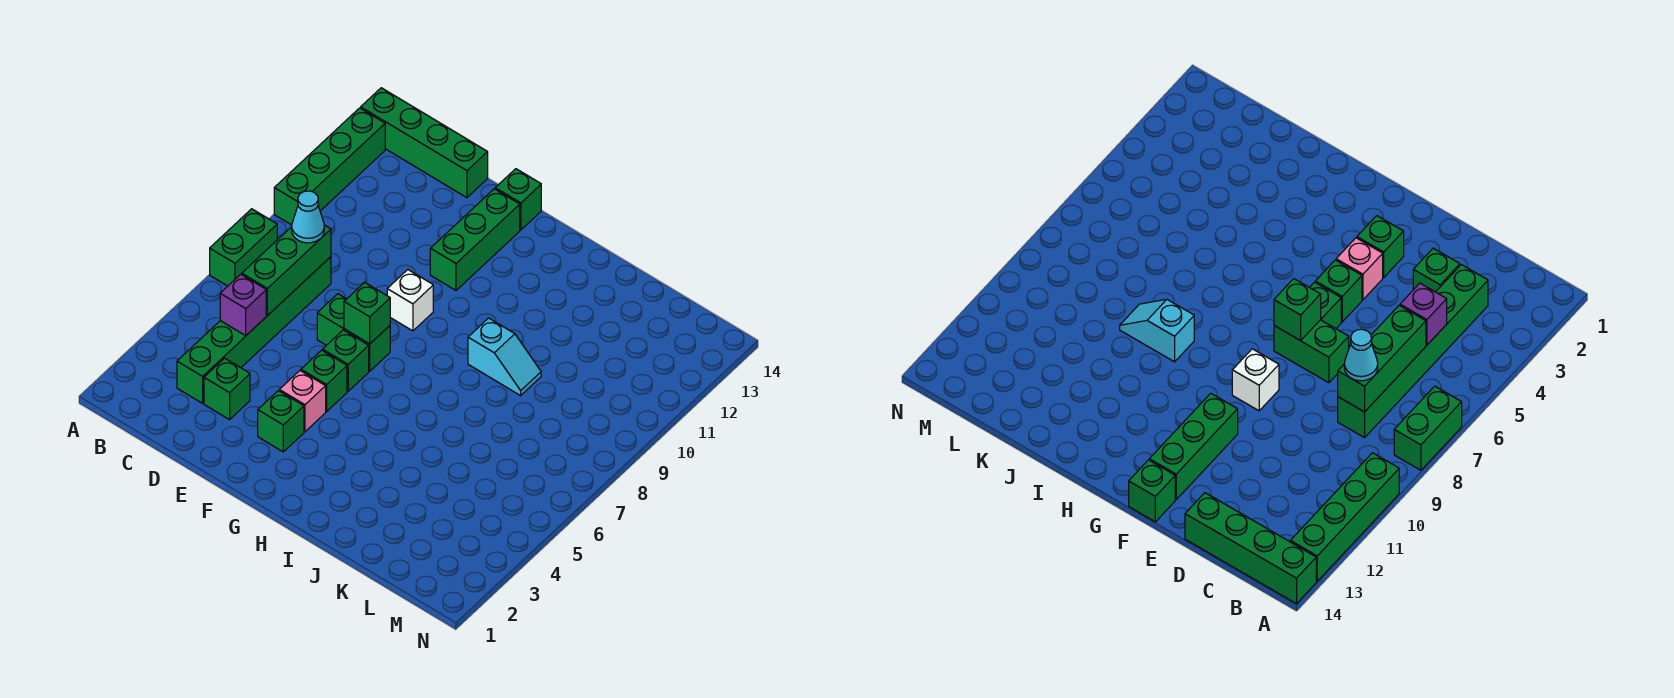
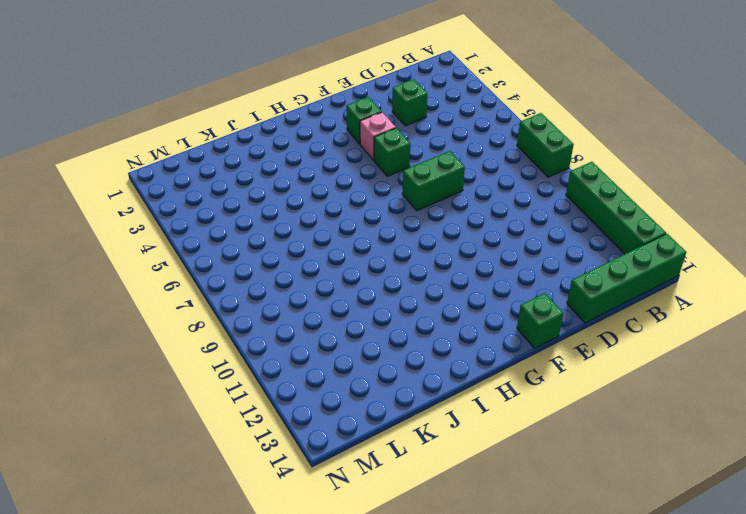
none -> green brick C3:C8 level 1
none -> green brick F6 level 1
none -> white brick F9 level 1

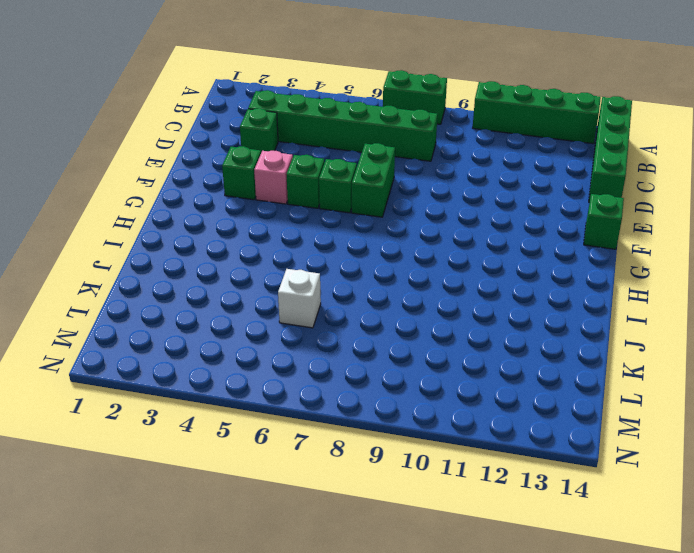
white brick K6 level 1 -> white brick F9 level 1
none -> green brick F11:F13 level 1
none -> cyan slope I9:J9 level 1 top I
none -> purple brick C5 level 2

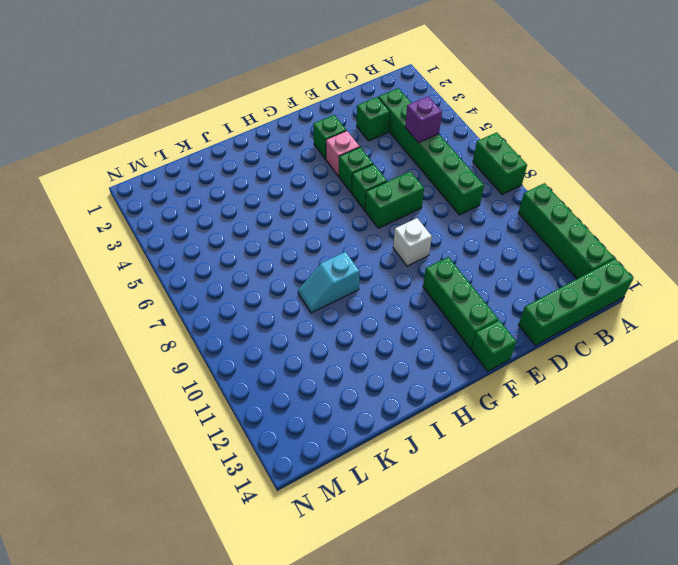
none -> green brick C6:C8 level 2
none -> green brick F7 level 2
none -> cyan cone C8 level 3

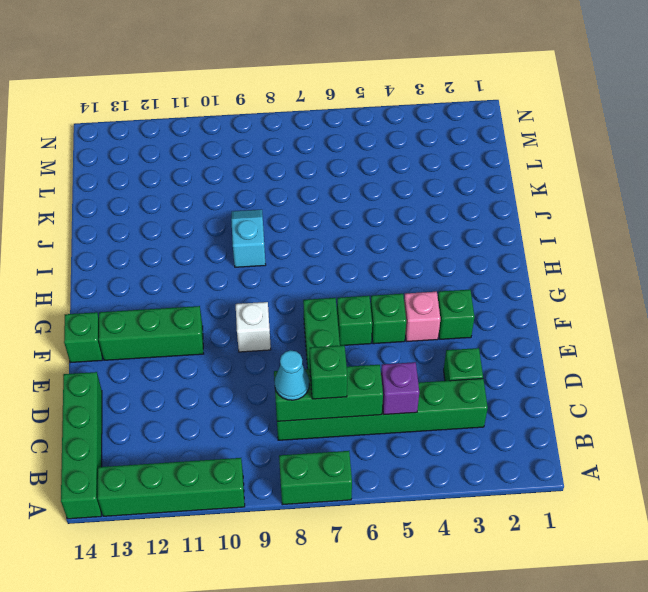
green brick C7 level 3 -> green brick F7 level 2

